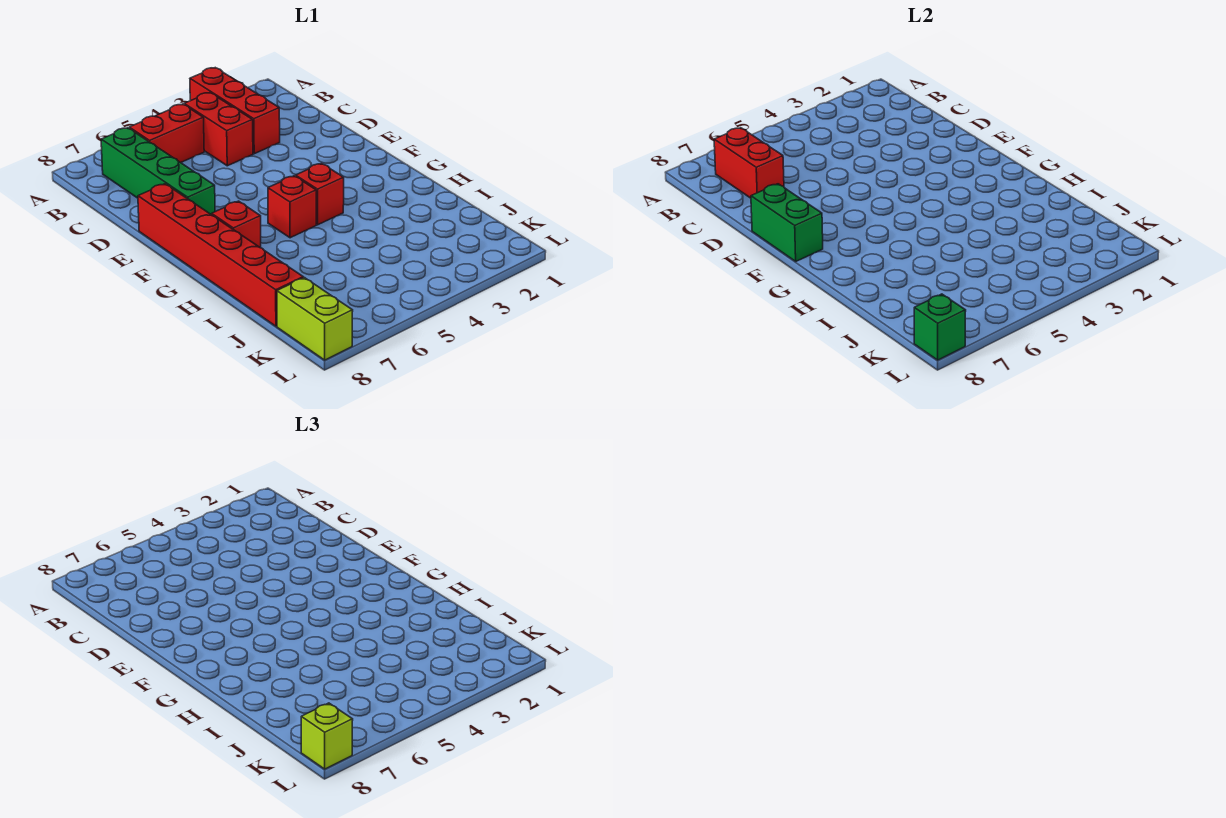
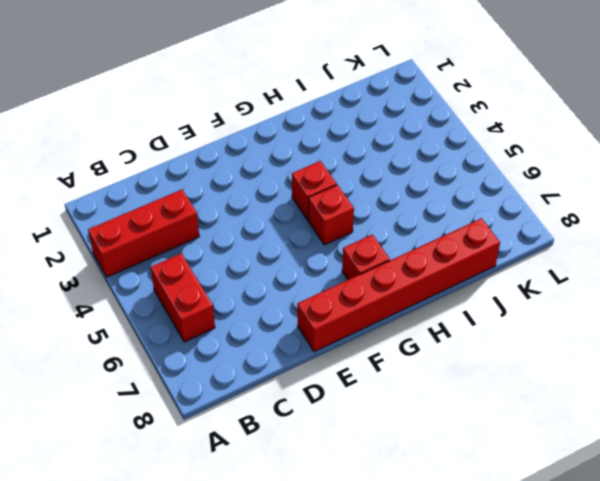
none -> red brick B4:C4 level 1
none -> green brick B7:E7 level 1
none -> lime brick K8:L8 level 1

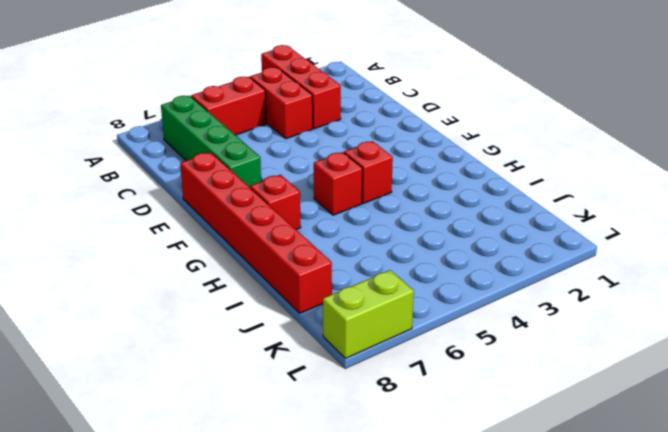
lime brick L7:L8 level 1 -> lime brick K8:L8 level 1
none -> red brick B7:C7 level 2
none -> green brick E8:F8 level 2
none -> green brick L8 level 2

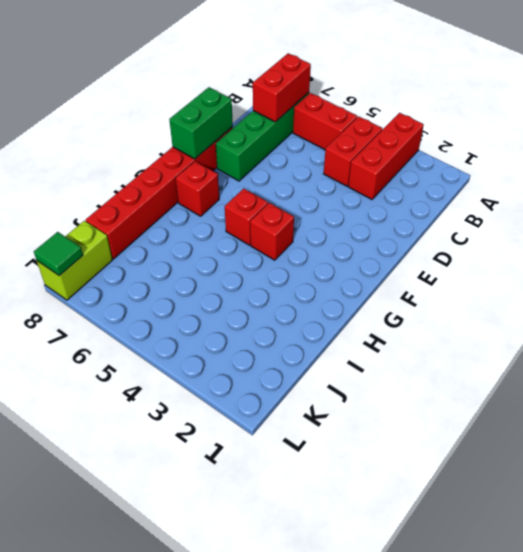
green tile L8 level 2 -> green brick L8 level 2
none -> lime brick L8 level 3

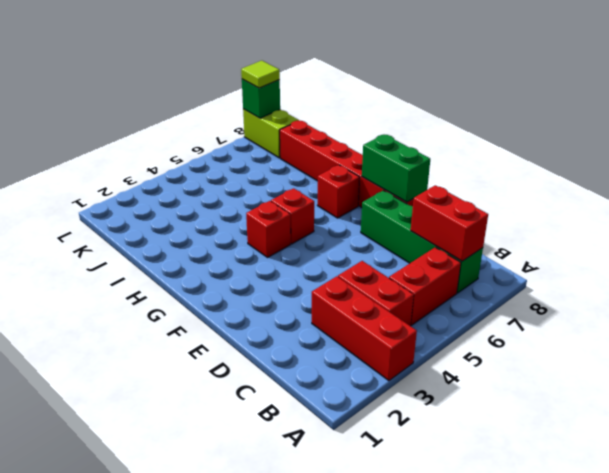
lime tile L8 level 3 -> lime brick L8 level 3

